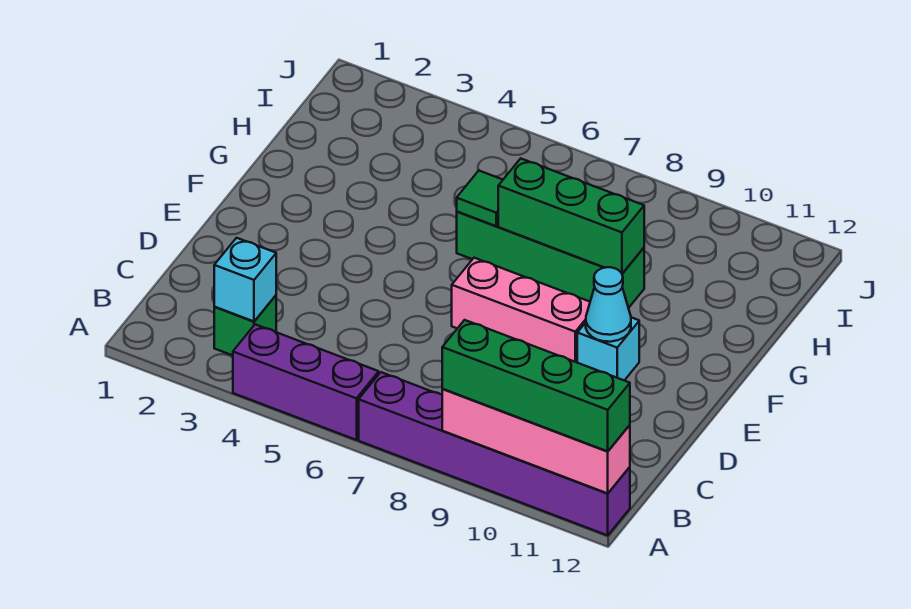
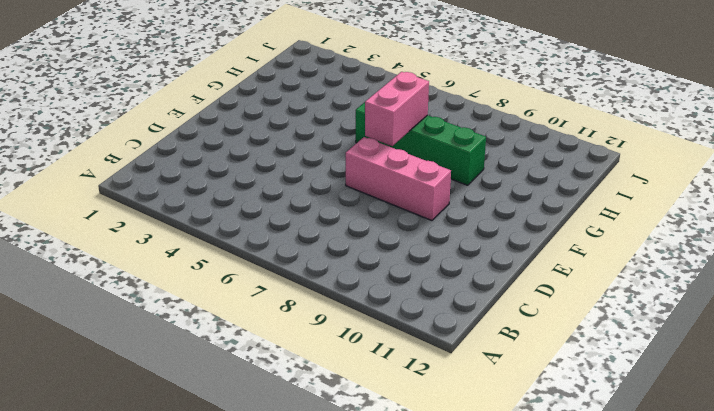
pink brick F7:G7 level 2 -> green brick G7:G9 level 2
none -> purple brick A4:A6 level 1
none -> purple brick A7:A12 level 1
none -> green brick B3 level 1

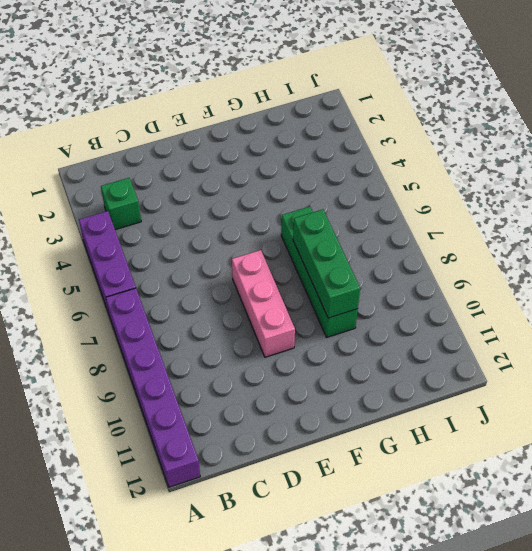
none -> cyan brick E10 level 1
none -> pink brick A9:A12 level 2
none -> cyan brick B3 level 2

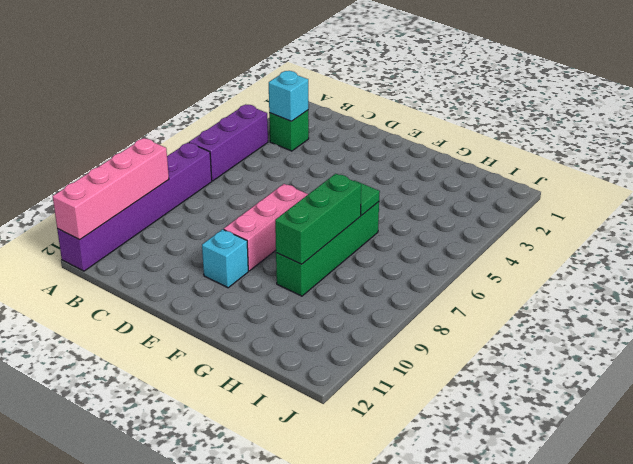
none -> cyan cone E10 level 2
none -> green brick A9:A12 level 3

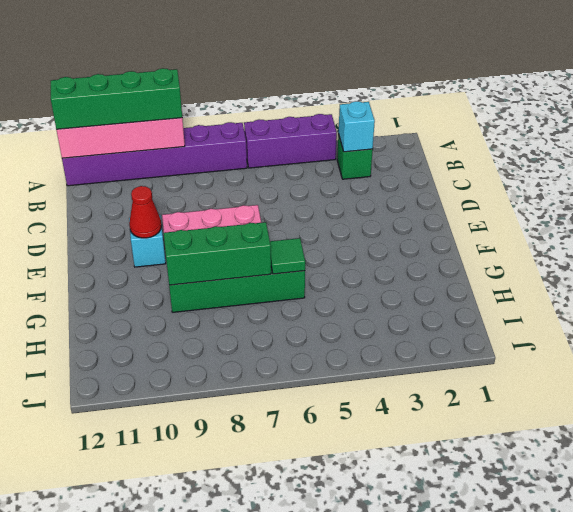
red cone E10 level 2 -> cyan cone E10 level 2

